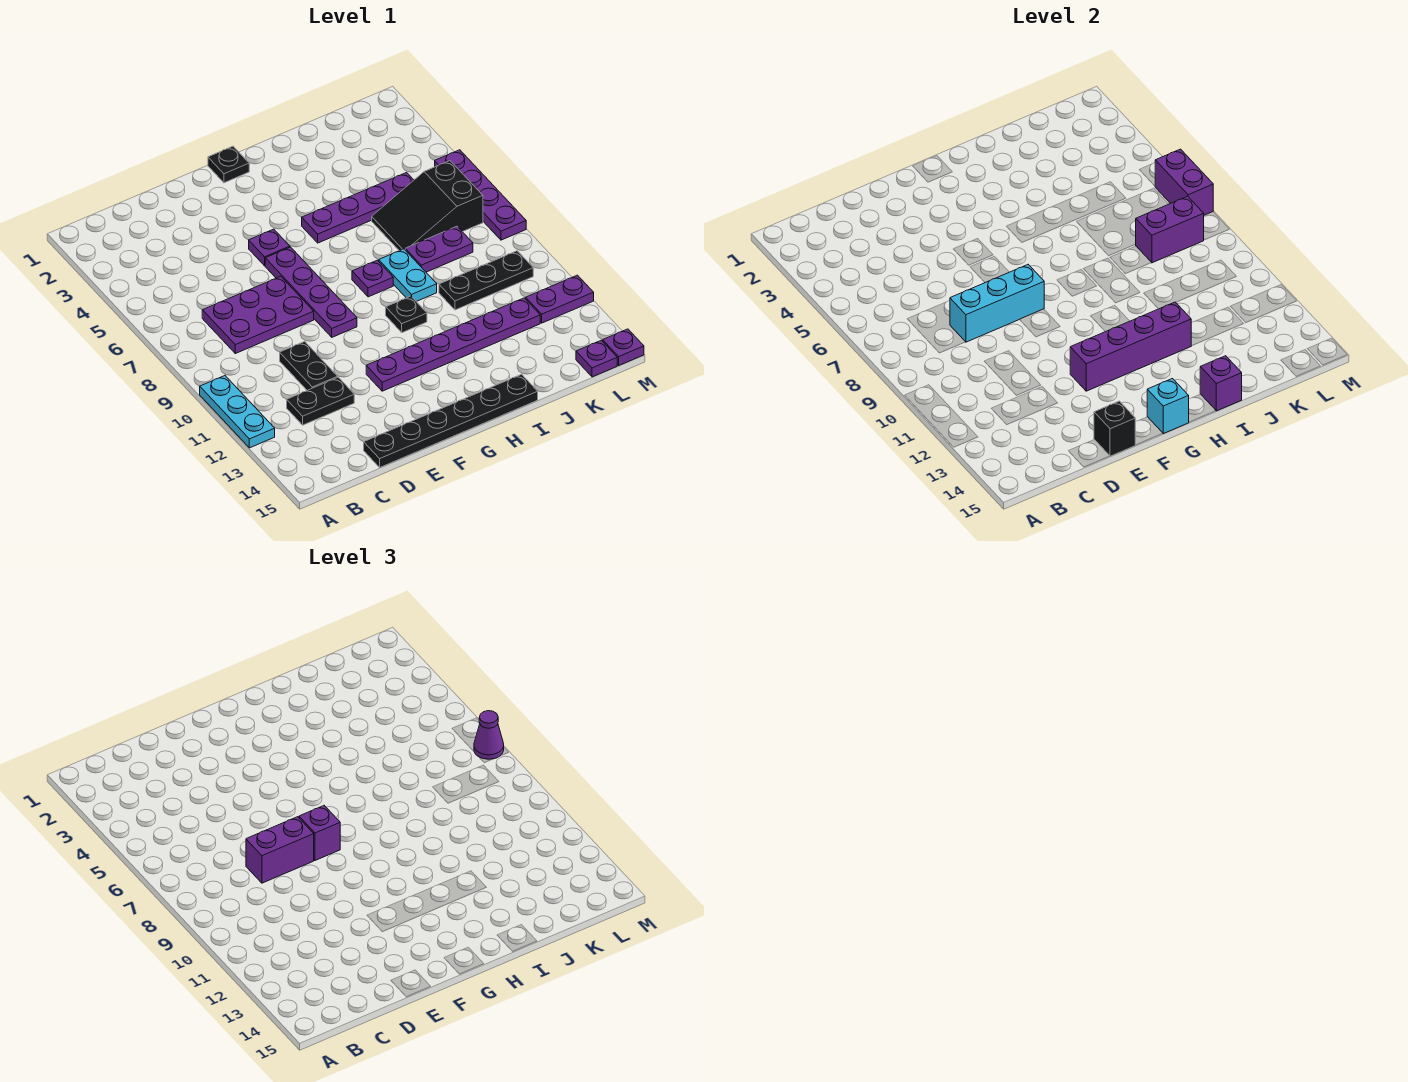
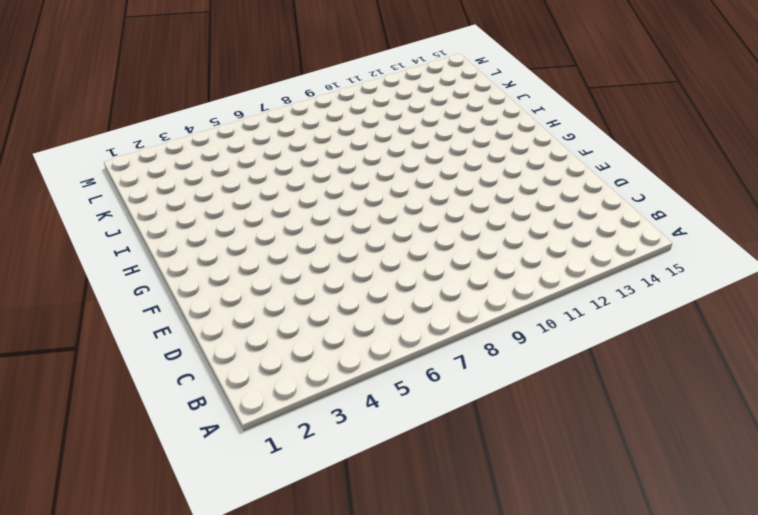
none -> cyan plate A10:A12 level 1
none -> purple plate C7:E8 level 1
none -> black plate C12:D12 level 1
none -> black plate D10:D11 level 1

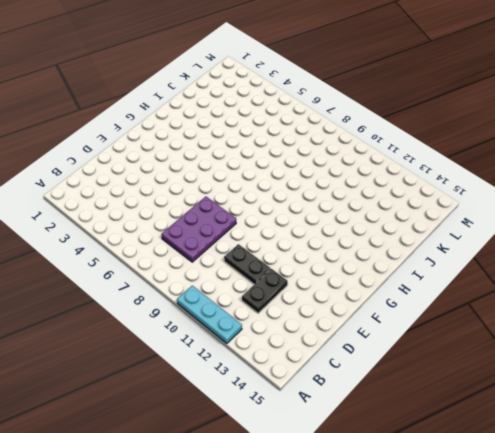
none -> black plate D15:I15 level 1
none -> purple plate F5 level 1
none -> purple plate F6:F9 level 1
none -> purple plate F12:K12 level 1

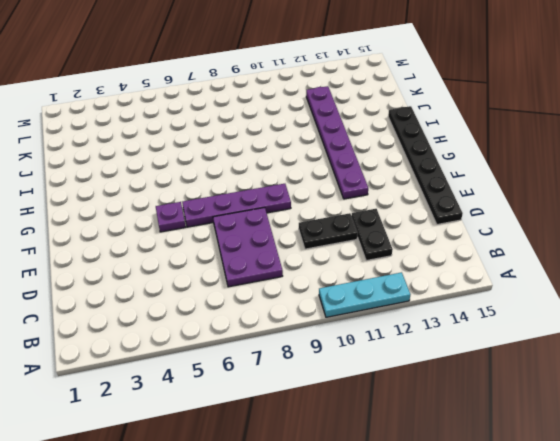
none -> black plate G1 level 1
none -> purple plate H5:K5 level 1
none -> purple plate H8 level 1
none -> black plate H10 level 1

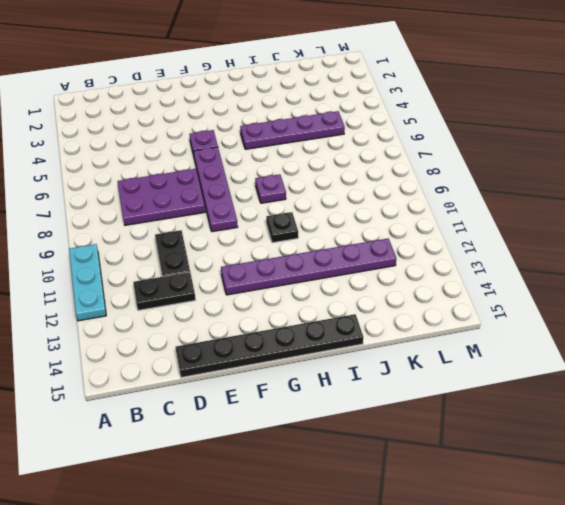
none -> black plate G1 level 1
none -> cyan plate I8:I9 level 1
none -> black slope J6:L7 level 1 top L
none -> purple plate J8:K8 level 1

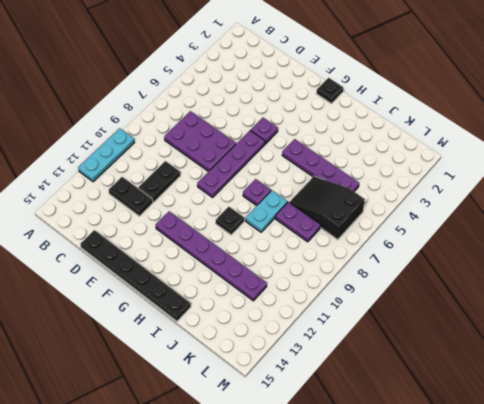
none -> black plate J10:L10 level 1
none -> purple plate L12:M12 level 1
none -> purple plate L15 level 1
none -> purple plate M5:M8 level 1

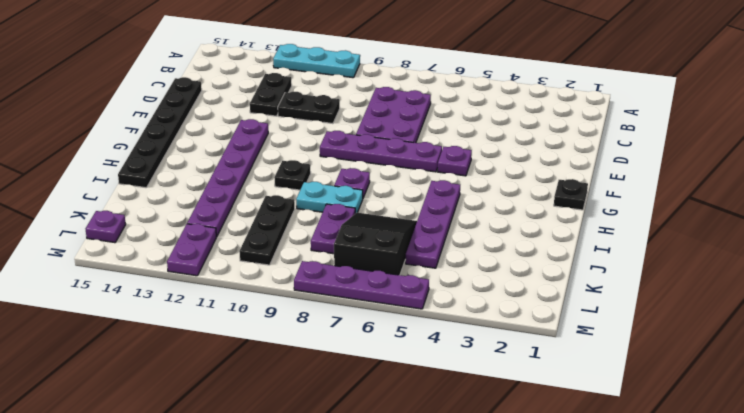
none -> purple plate M15 level 1
none -> cyan brick D8:F8 level 2
none -> black brick E15 level 2
none -> purple brick F12:I12 level 2

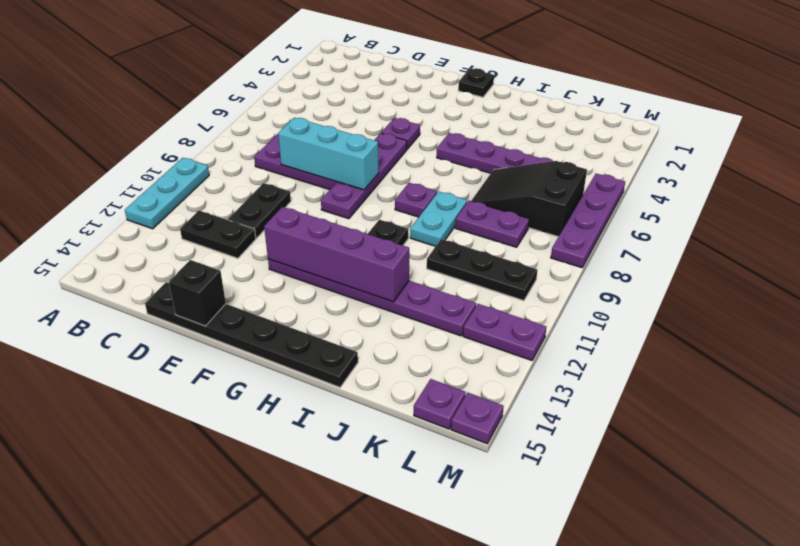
none -> cyan brick G15 level 2
none -> purple brick I15 level 2
none -> purple brick K8:L8 level 2
none -> purple brick M6:M7 level 2

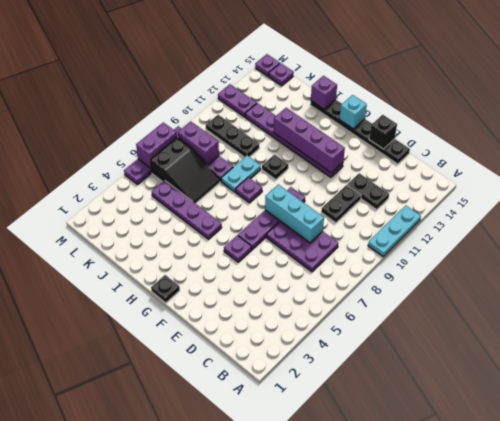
none -> purple brick D8:E8 level 3
none -> purple brick F8 level 3
none -> purple cone M7 level 3

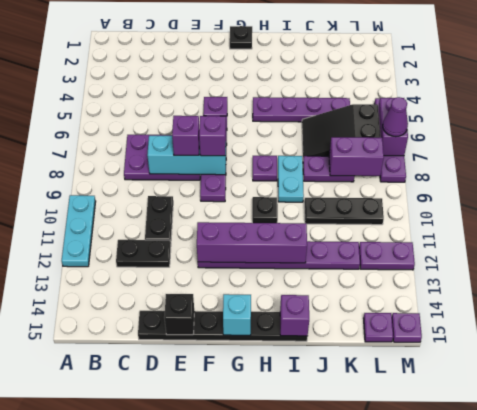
purple brick E8 level 3 -> purple brick D8:E8 level 3

